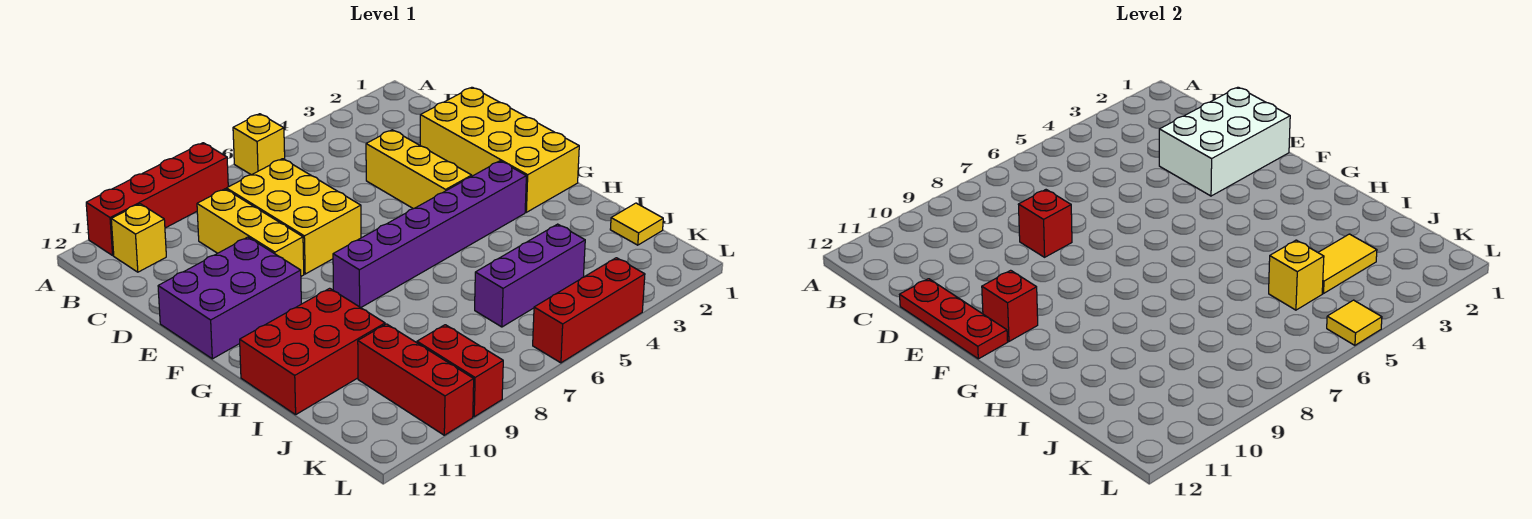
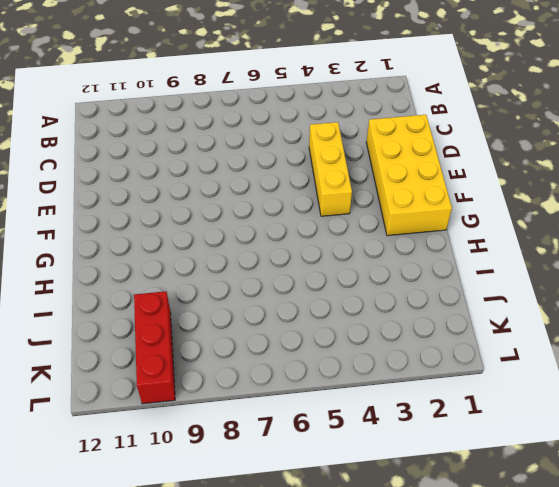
none -> yellow brick A6 level 1
none -> red brick A8:A11 level 1
none -> yellow brick B11 level 1

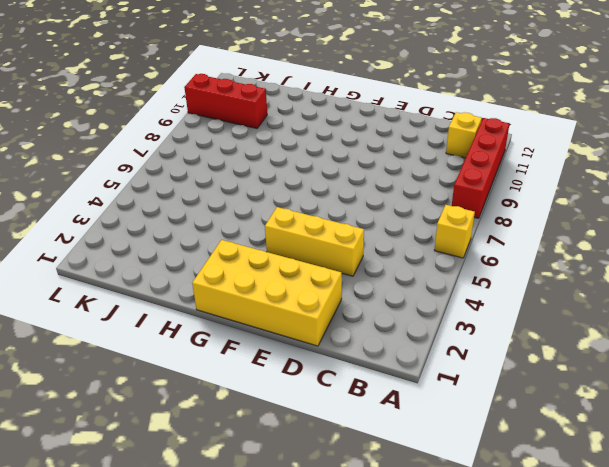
none -> yellow brick C7:E8 level 1
none -> yellow brick C9:E9 level 1
none -> purple brick E10:F12 level 1

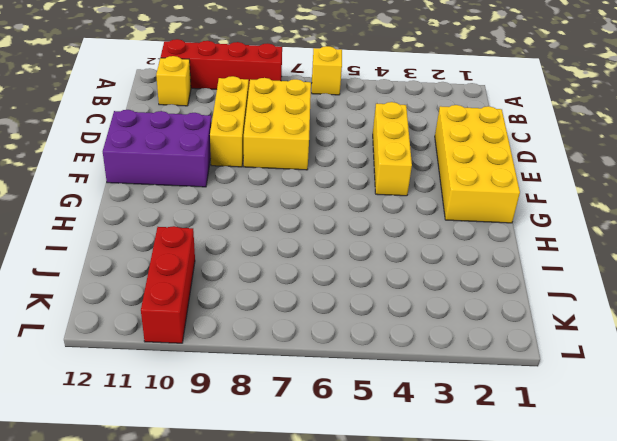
none -> purple brick G3:G8 level 1
none -> red brick H10:I12 level 1
none -> yellow tile J1 level 1

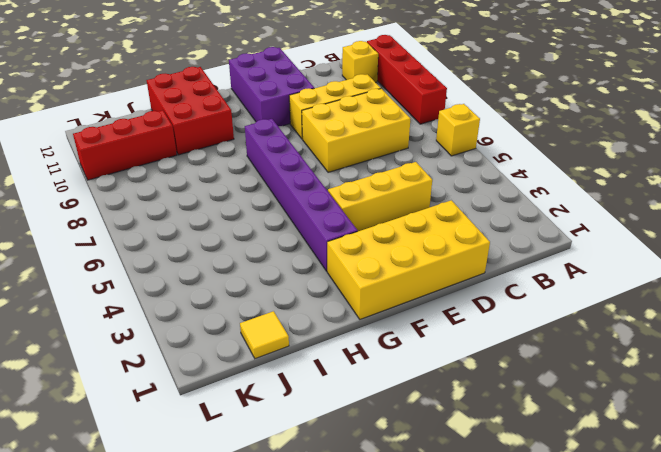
none -> purple brick J4:J6 level 1
none -> red brick K9:L9 level 1
none -> red brick L4:L6 level 1

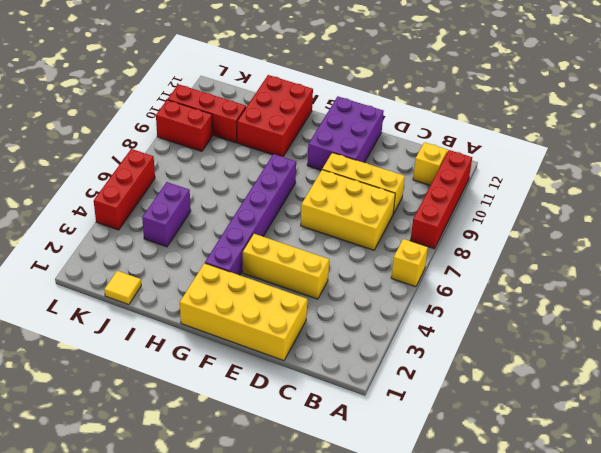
purple brick J4:J5 level 1 -> purple brick J4:J6 level 1
none -> white brick D1:E3 level 2
none -> red brick D8 level 2
none -> red plate D12:F12 level 2

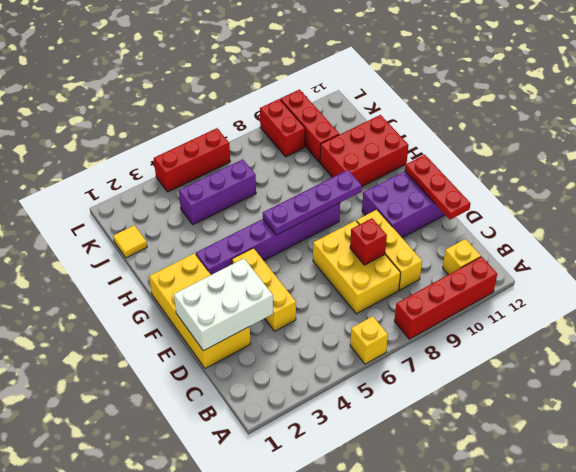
purple plate G6:G9 level 2 -> none
none -> red brick F11 level 2
none -> yellow tile J3:J4 level 2
none -> yellow brick J5 level 2

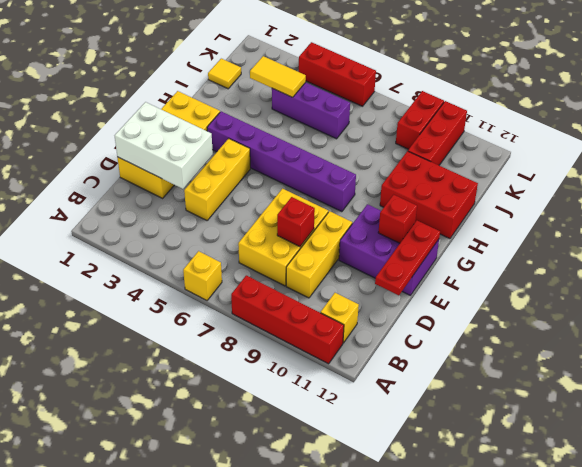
none -> yellow brick J5 level 2
none -> yellow tile L5 level 2

